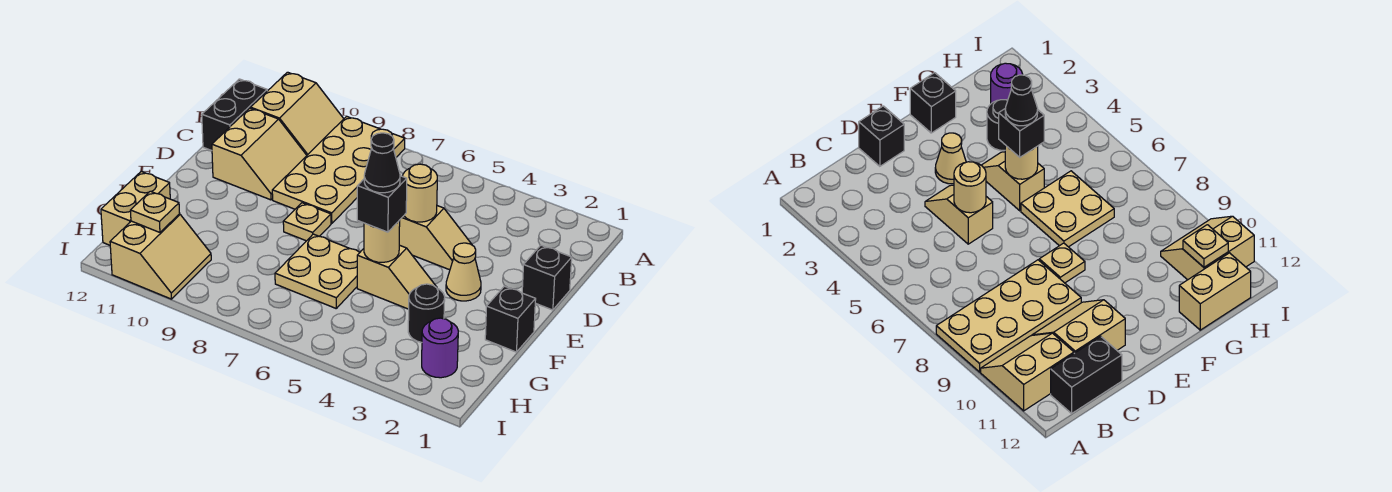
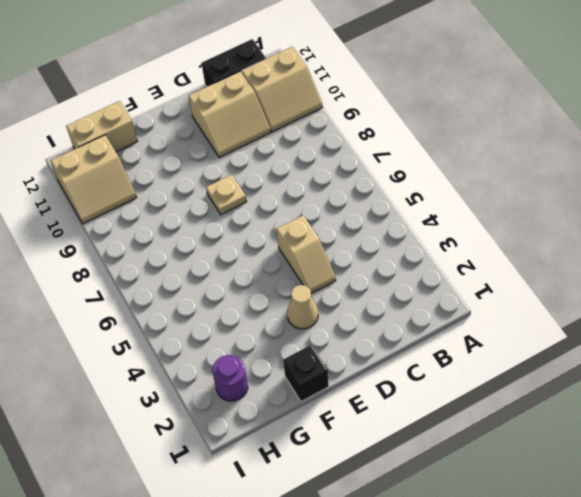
none -> tan plate A8:D9 level 1
none -> black brick D1 level 1
none -> tan slope F4:F5 level 1 top 5

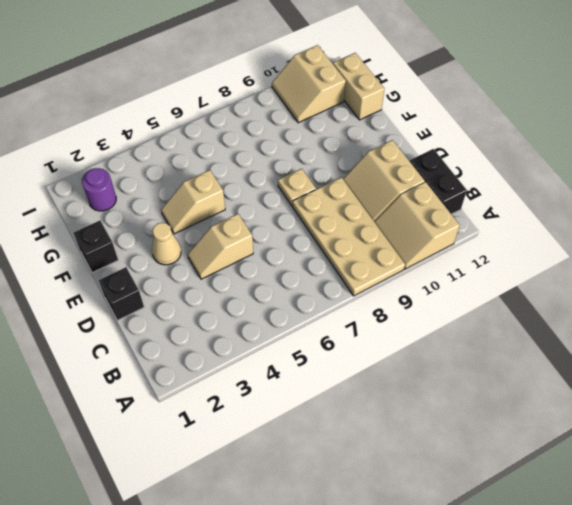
none -> tan plate F6:G7 level 1
none -> black round brick G3 level 1
none -> tan round brick D5 level 2

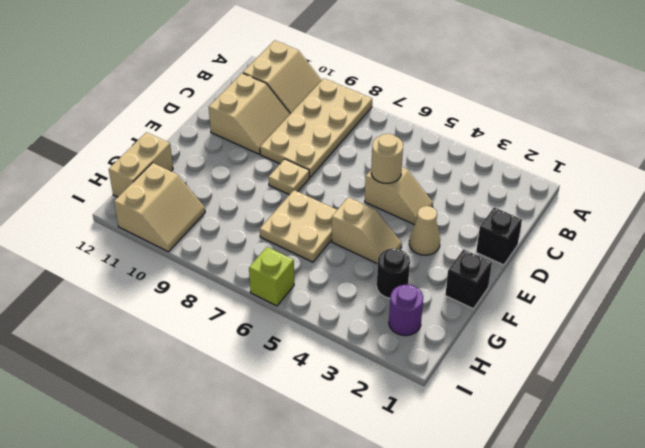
lime brick I6 level 1 -> none
none -> black brick B12:C12 level 1
none -> tan round brick F5 level 2
none -> tan plate H11 level 2

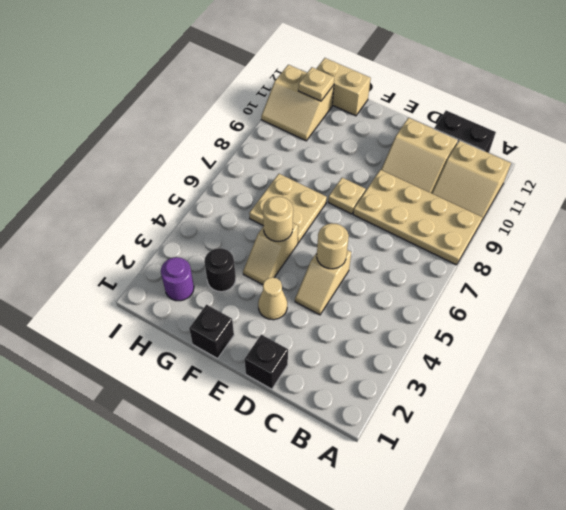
none -> black brick F5 level 3
none -> black cone F5 level 4

